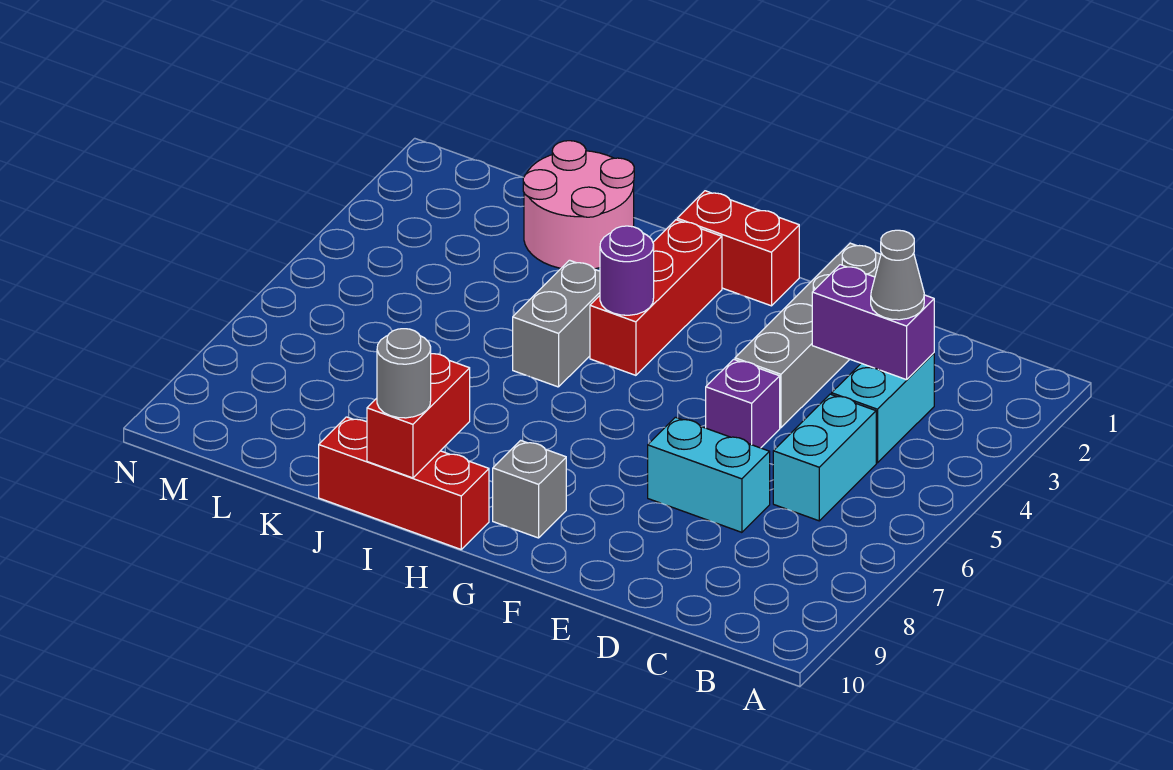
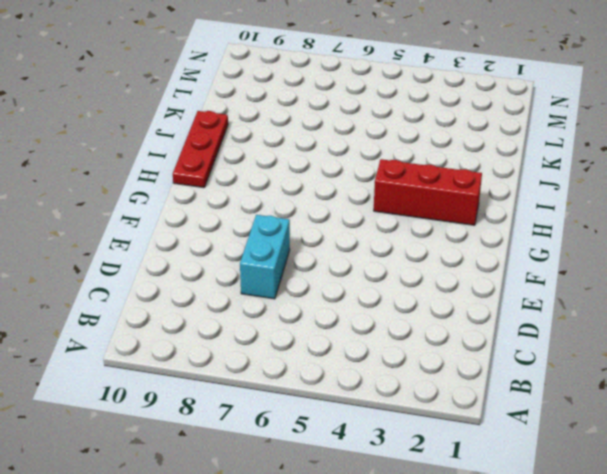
red plate H10:J10 level 1 -> red brick H10:J10 level 1
none -> cyan brick C3:C4 level 1
none -> cyan brick C5:C6 level 1
none -> grey brick E1:E4 level 1

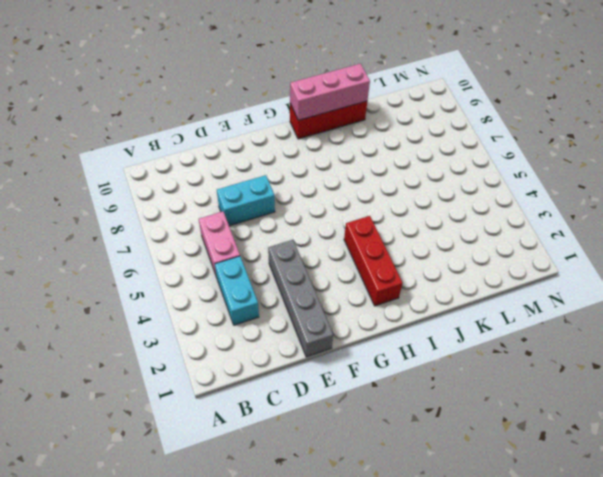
pink brick C5:C6 level 1 -> cyan brick C5:C6 level 1
pink brick H10:J10 level 2 -> red brick I9:I10 level 2
none -> purple brick E5 level 1
none -> red brick G1:H1 level 1
none -> grey brick G9 level 1

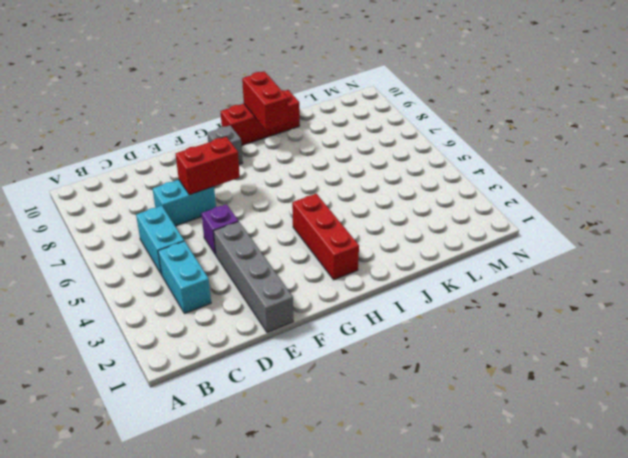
red brick E7:F7 level 2 -> red brick G1:H1 level 1
none -> grey brick I4:I5 level 1
none -> pink round brick J1:K2 level 1
none -> purple brick C3:D3 level 2

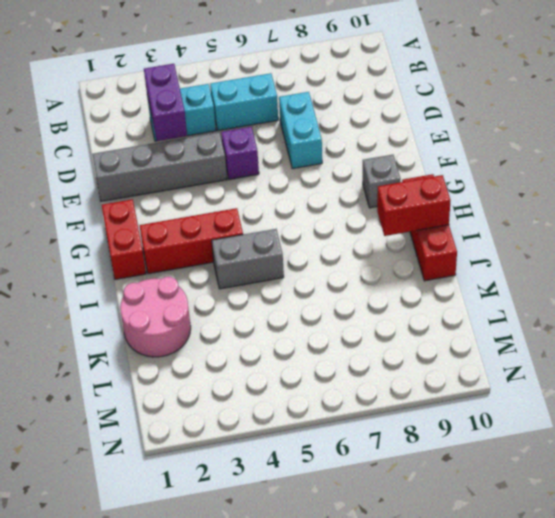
none -> purple round brick H4 level 2
none -> grey cone C3 level 3
none -> grey round brick I10 level 3

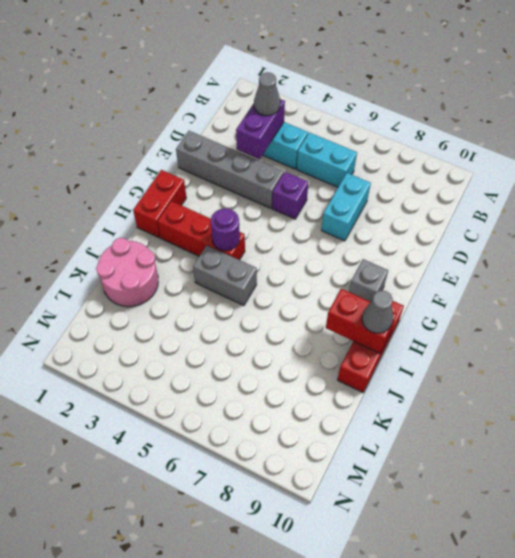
grey cone I10 level 3 -> grey round brick I10 level 3

